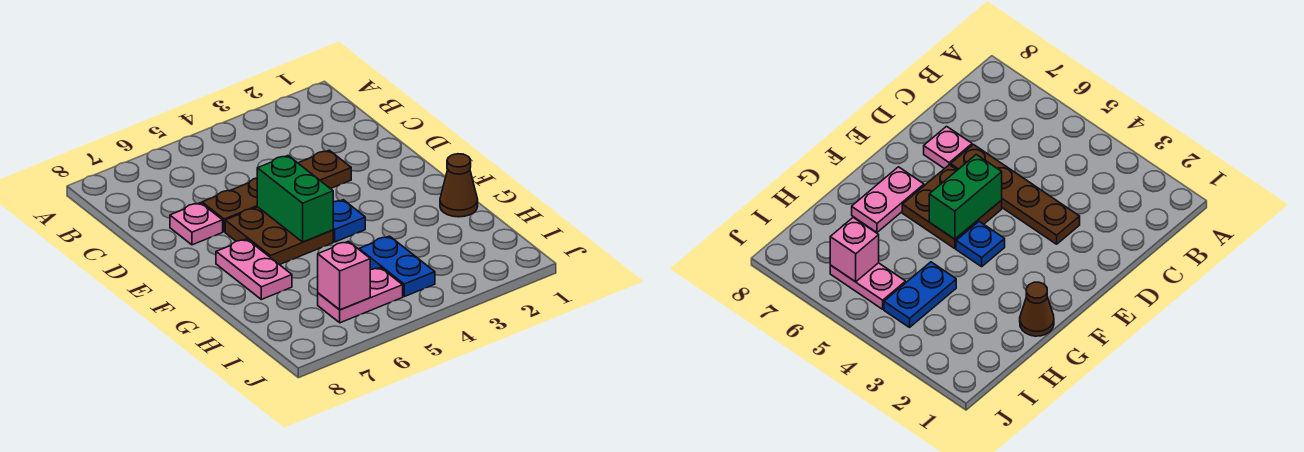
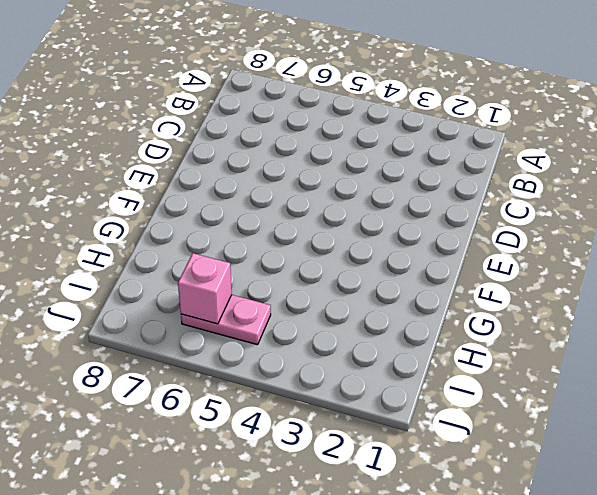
none -> brown plate D3:D6 level 1
none -> pink plate D7 level 1

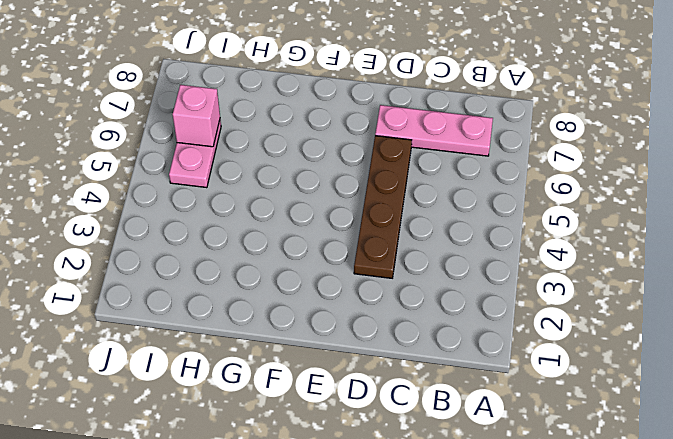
pink plate B7:D7 level 1 -> pink plate D7 level 1
none -> brown plate E5:F6 level 1
none -> blue plate F4 level 1

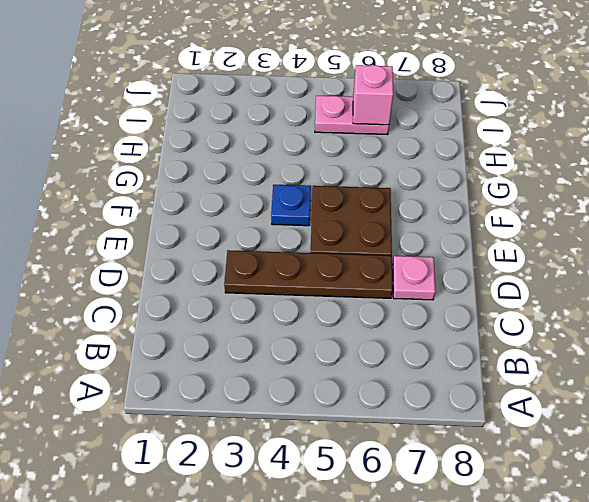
none -> pink plate F7:G7 level 1
none -> brown cone G1 level 1

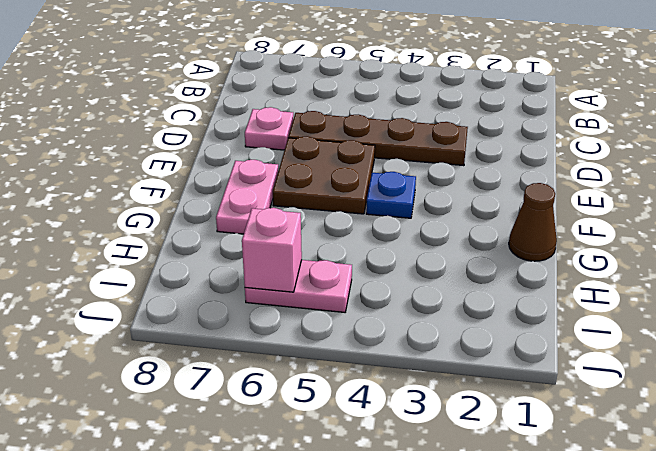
none -> blue plate H4:I4 level 1
none -> green brick E5:F5 level 2

